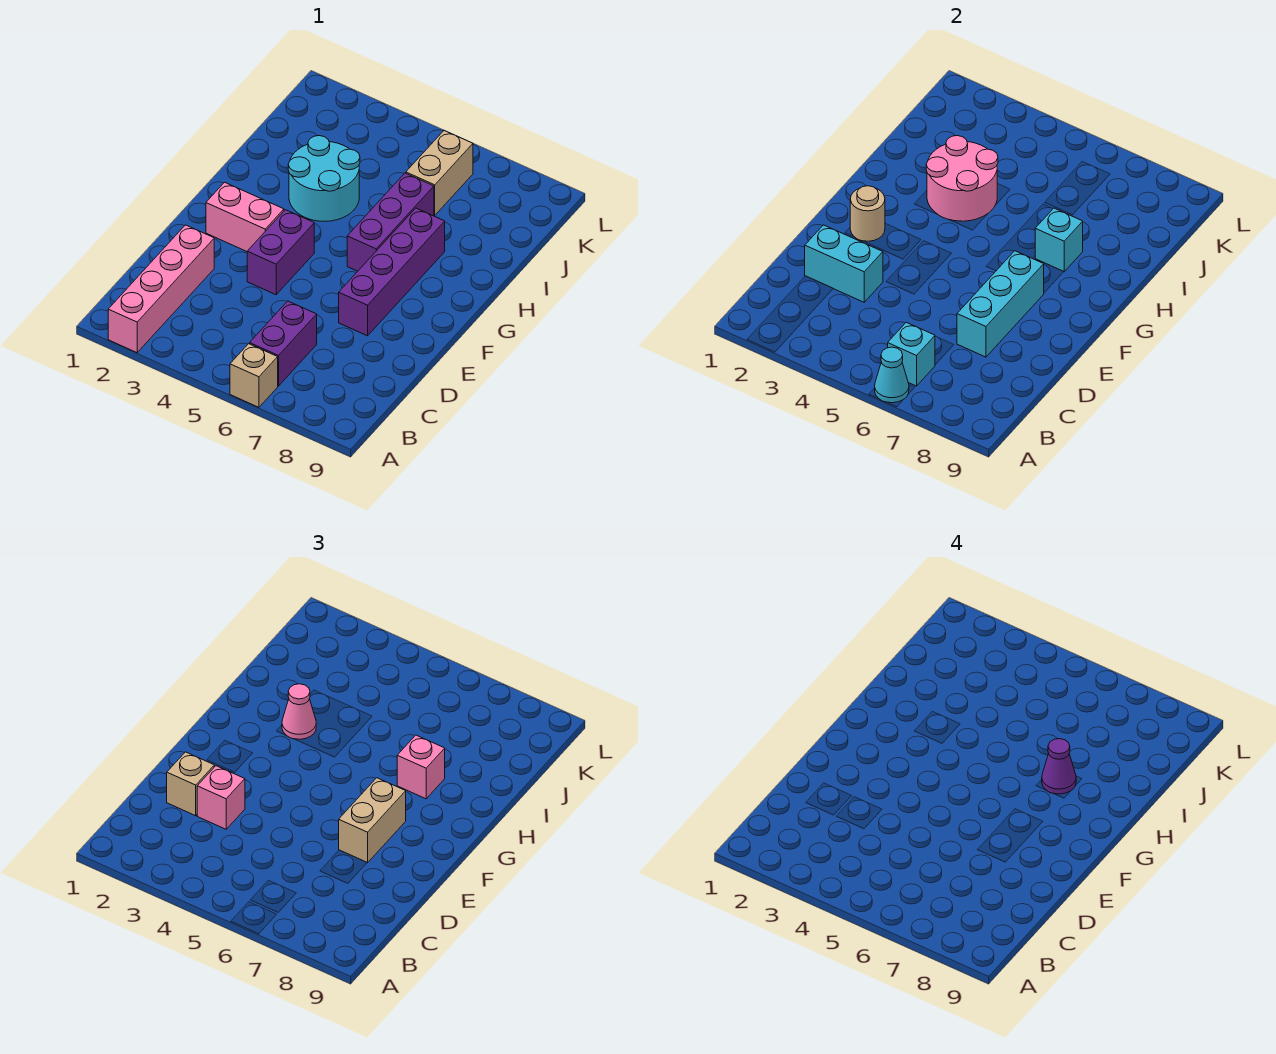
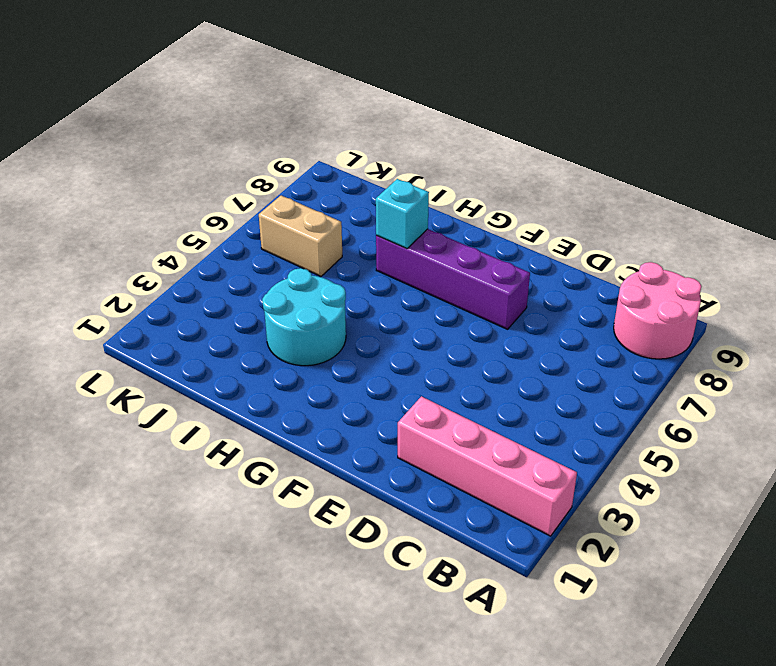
pink round brick A8:B9 level 1 -> pink round brick H3:I4 level 2
none -> tan brick A6 level 1
none -> purple brick B6:C6 level 1
none -> purple brick E4:F4 level 1

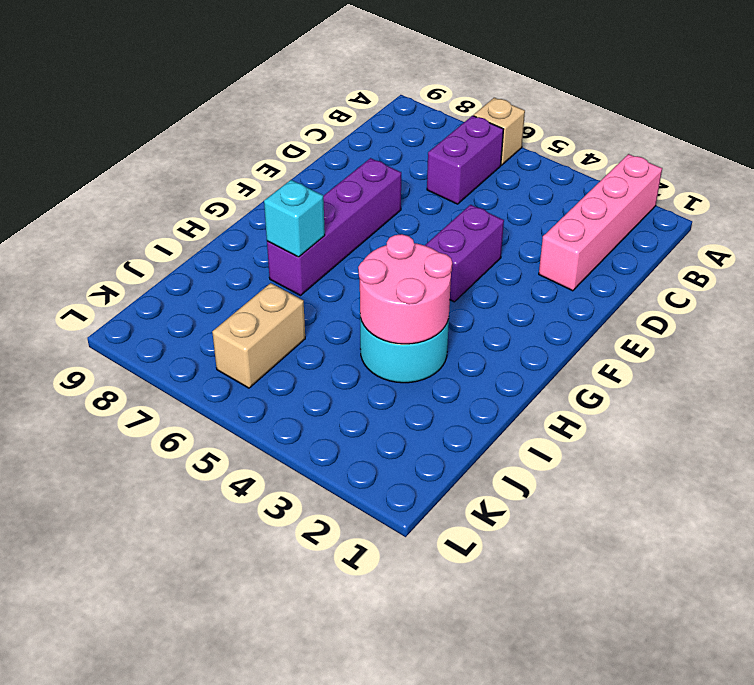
none -> pink brick F2:F3 level 1
none -> purple brick G6:I6 level 1
none -> cyan cone A6 level 2

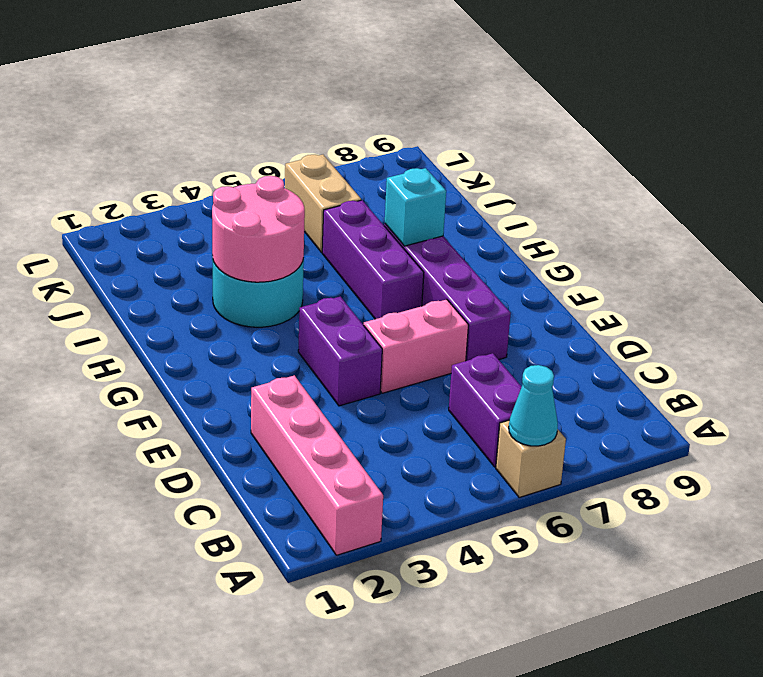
pink brick E5:E6 level 1 -> pink brick F2:F3 level 1
none -> cyan brick B6 level 2
none -> cyan brick D2:D3 level 2
none -> cyan brick D7:F7 level 2

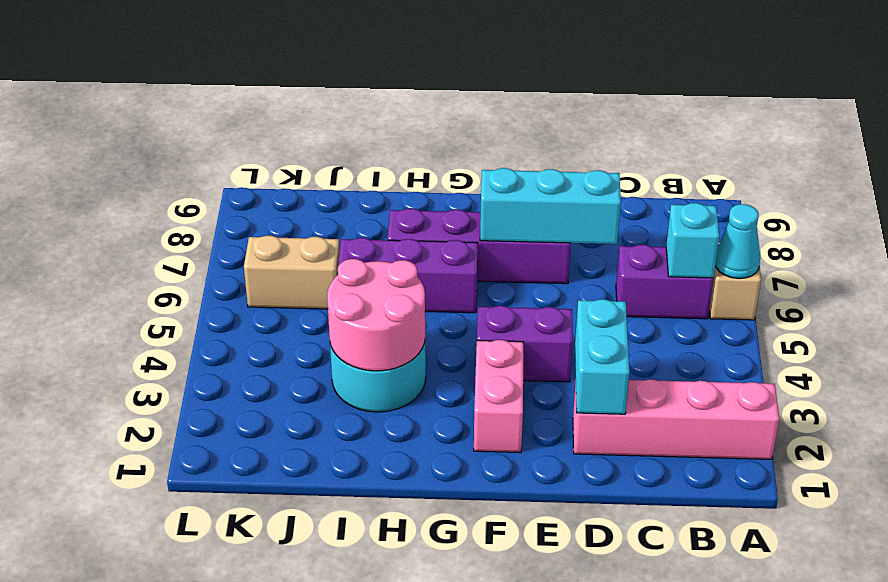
none -> tan round brick F2 level 2
none -> cyan brick H7 level 2
none -> tan brick D2 level 3

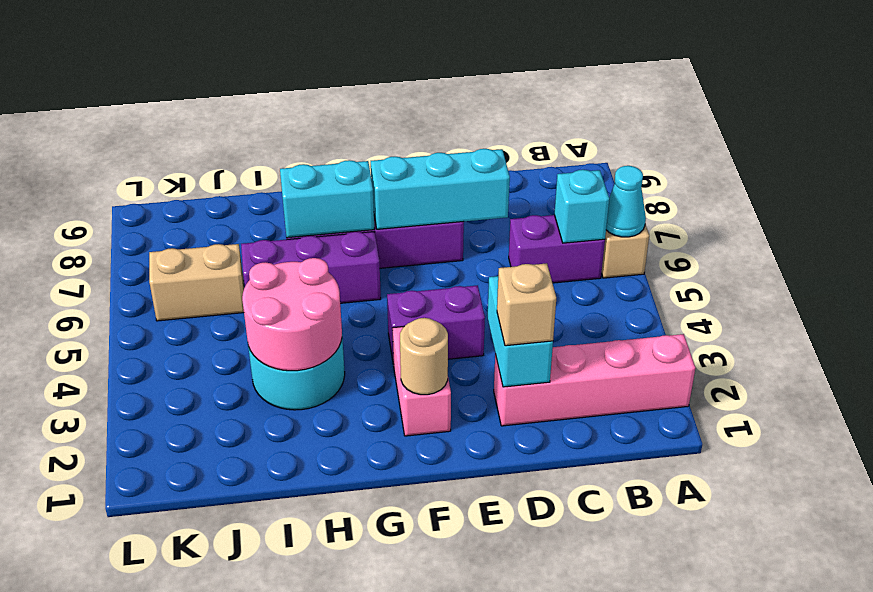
cyan brick G7:H7 level 2 -> cyan brick H7 level 2
none -> pink brick D3 level 3
none -> tan brick E7:F7 level 3
none -> pink cone H3 level 3

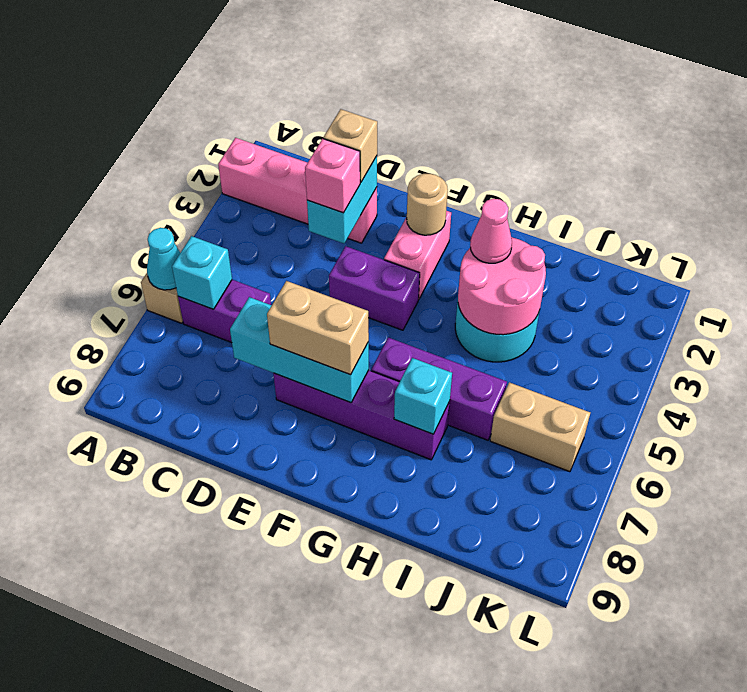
none -> pink brick H7 level 3
none -> purple cone H7 level 4

